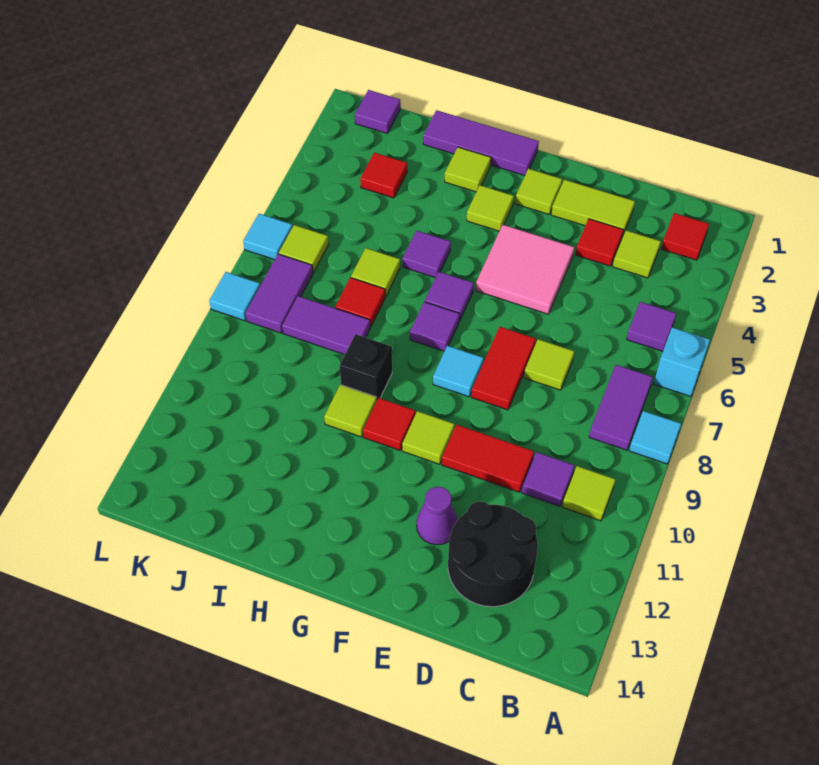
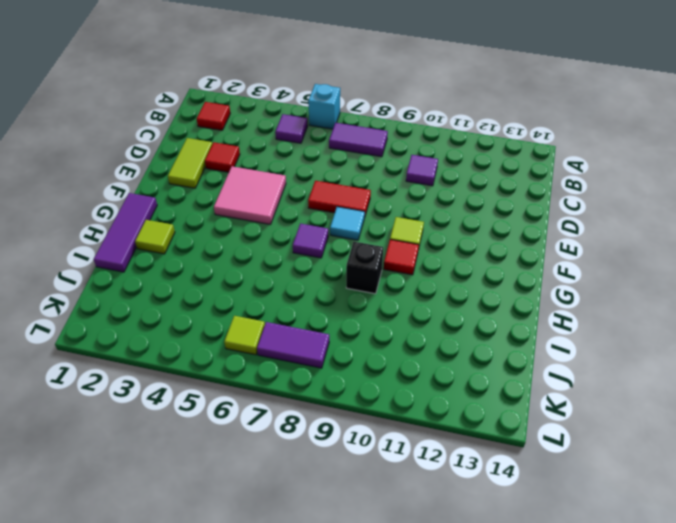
none -> cyan tile A8 level 1
none -> lime tile B10 level 1
none -> lime tile C3 level 1
none -> black round brick C12:D13 level 1

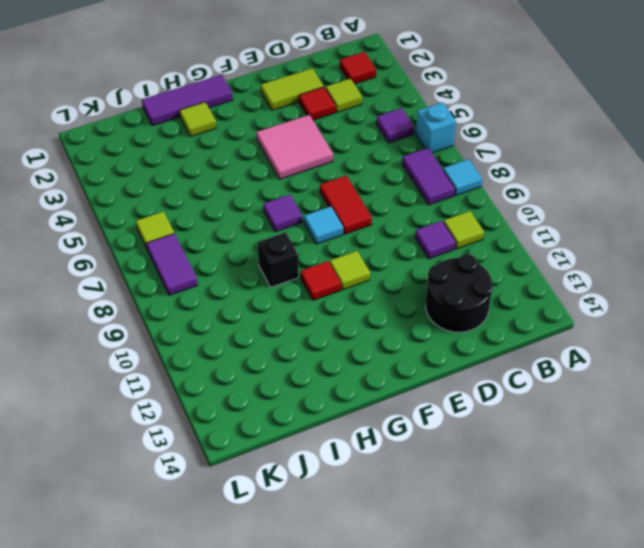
none -> lime tile D7 level 1
none -> red tile D10:E10 level 1
none -> purple cone E12 level 1
none -> lime tile F2 level 1

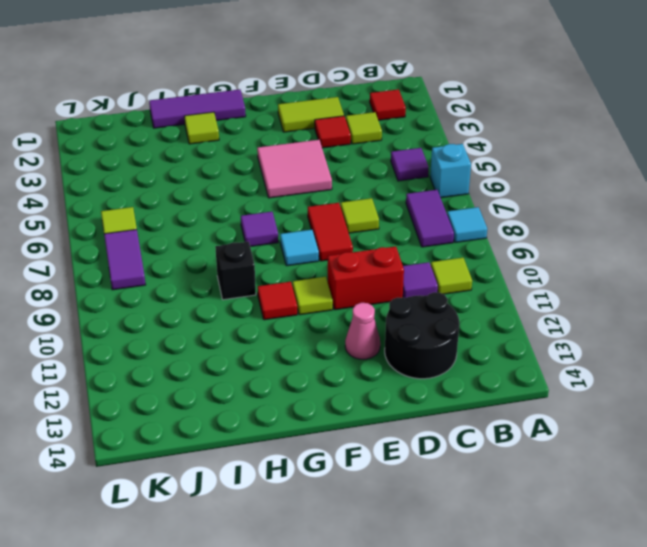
red brick D10:E10 level 1 -> red tile D10:E10 level 1
pink cone E12 level 1 -> purple cone E12 level 1
none -> lime tile F2 level 1
none -> lime tile G3 level 1
none -> purple tile G6 level 1
none -> purple tile H5 level 1

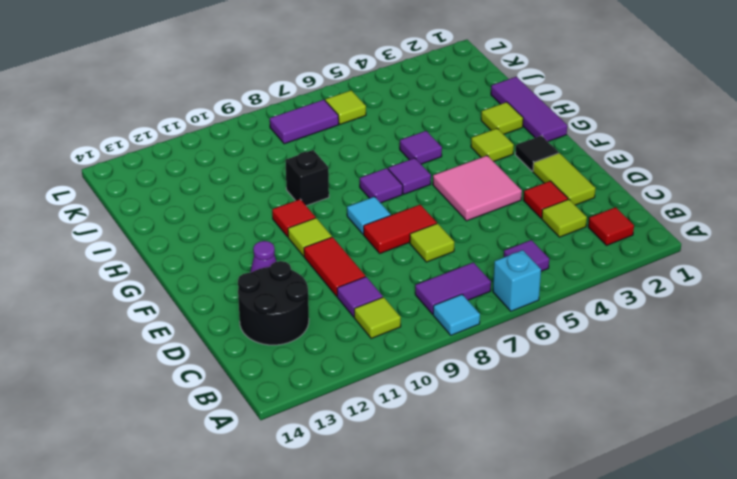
black tile F2 level 1 -> lime tile F2 level 1
none -> lime tile H10 level 1
none -> lime tile I6 level 1
none -> red tile I7 level 1
none -> purple tile I8:J8 level 1

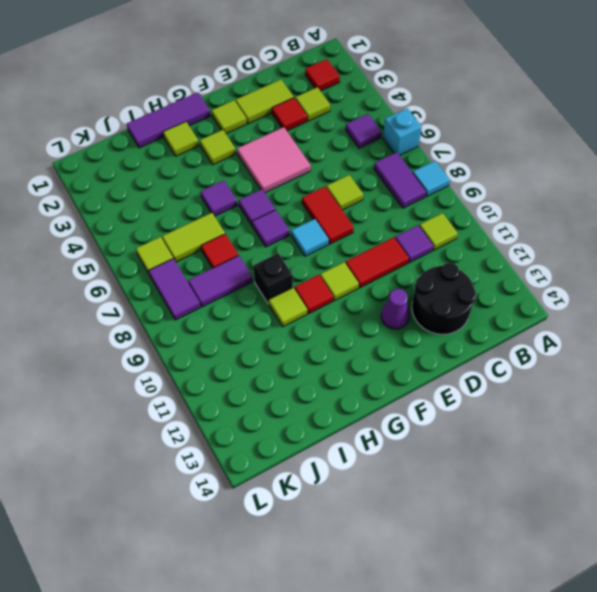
lime tile I6:J6 level 1 -> lime tile I6 level 1
none -> red tile J3 level 1
none -> purple tile K1 level 1
none -> cyan tile L6 level 1
none -> cyan tile L8 level 1

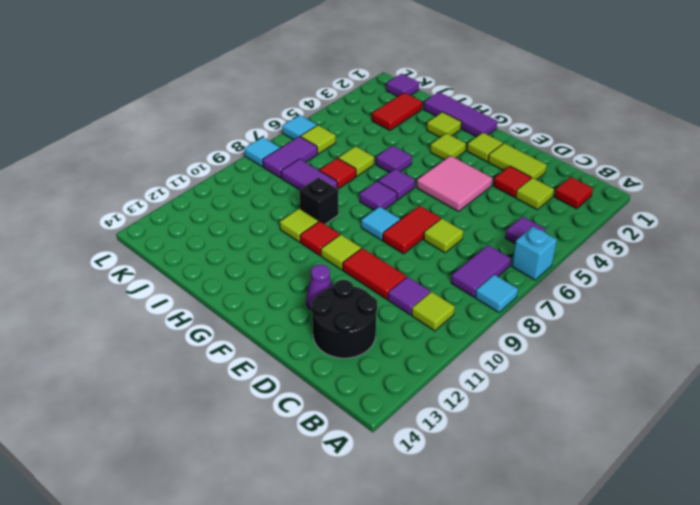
red tile J2:J3 level 1 -> red tile J3 level 1

